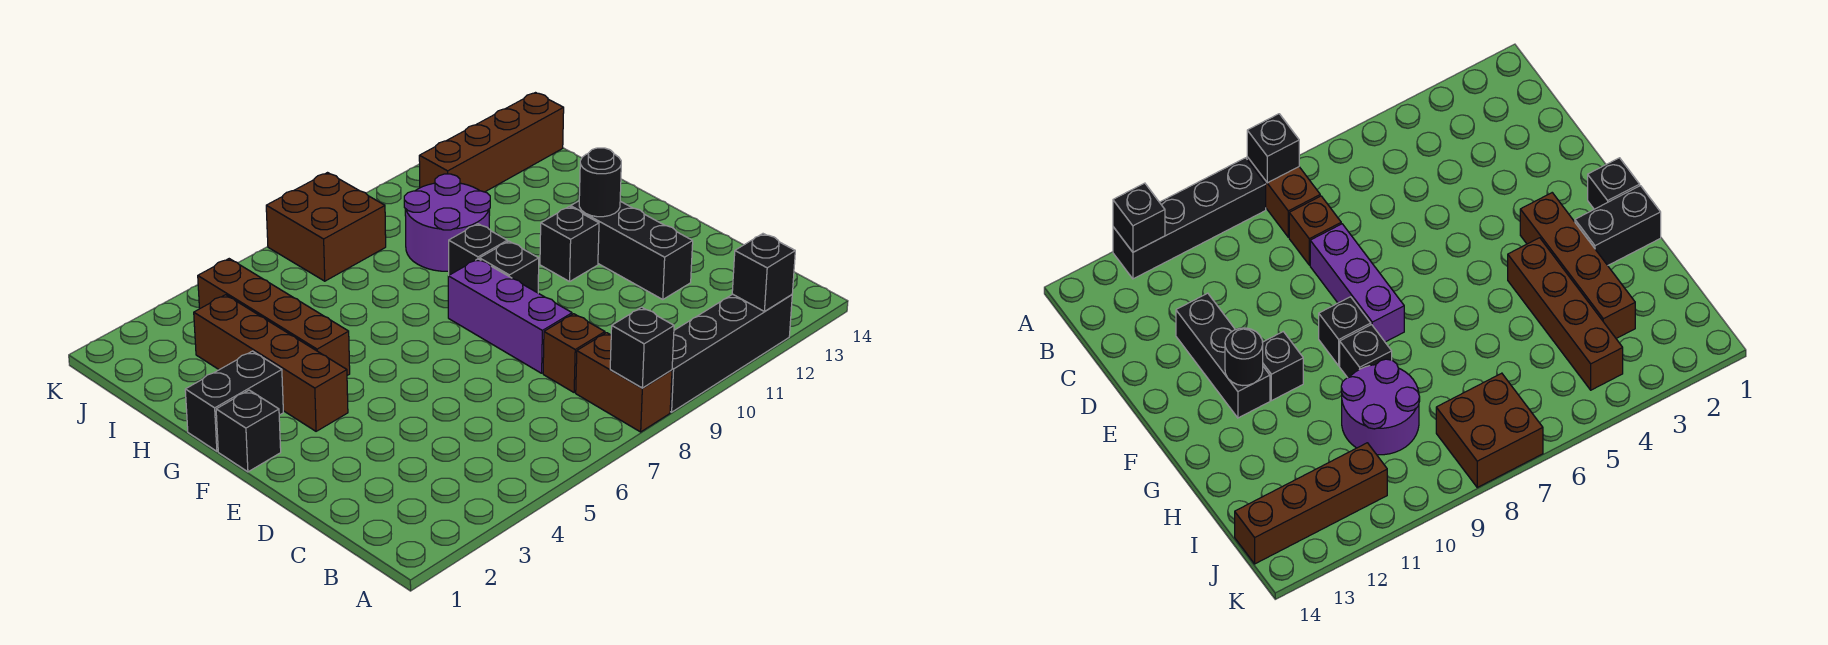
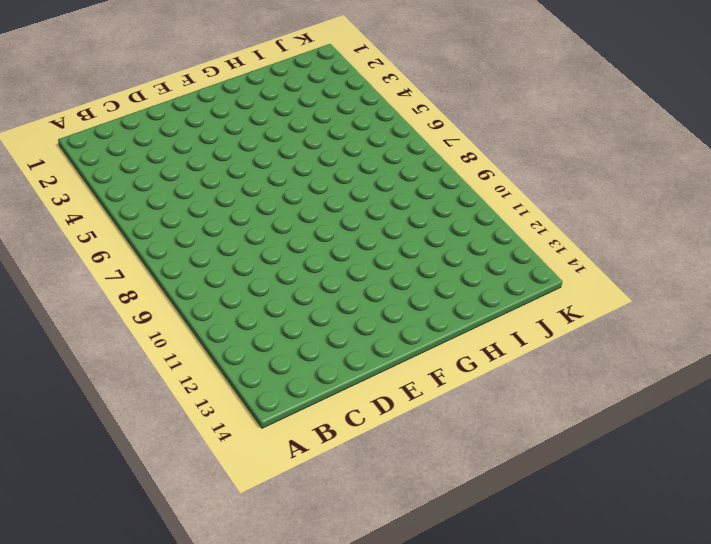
none -> brown brick A8:B8 level 1
none -> black brick A9:A12 level 1
none -> brown brick C8 level 1

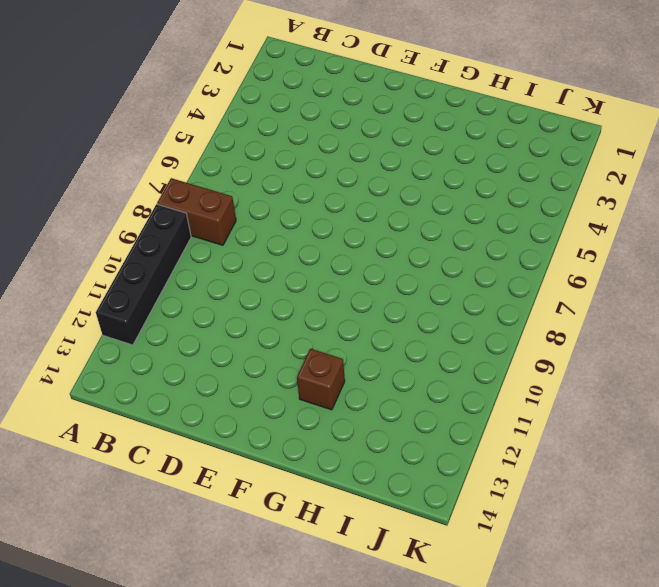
brown brick G12 level 1 -> brown brick C8 level 1
none -> purple brick D8:F8 level 1
none -> black brick D12:F12 level 1
none -> black brick F1 level 1

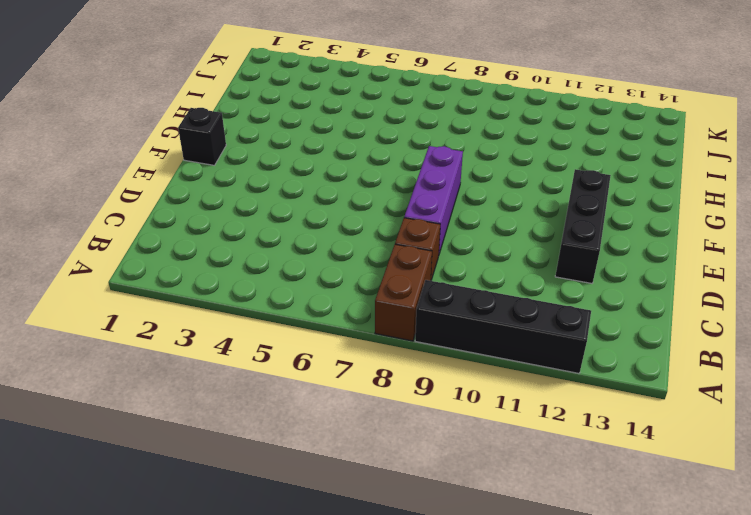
none -> brown brick F3:I3 level 1
none -> black brick F9 level 1
none -> black brick F11 level 1

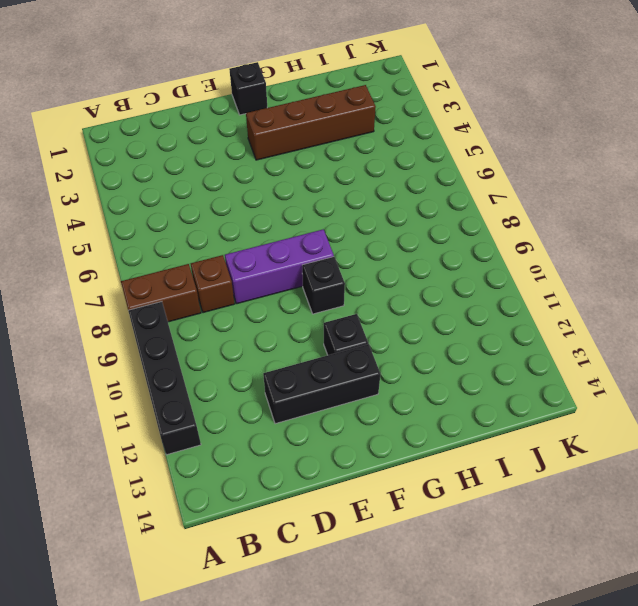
none -> black brick G1:G2 level 1
none -> brown brick G4:J4 level 1
none -> black brick G9 level 1

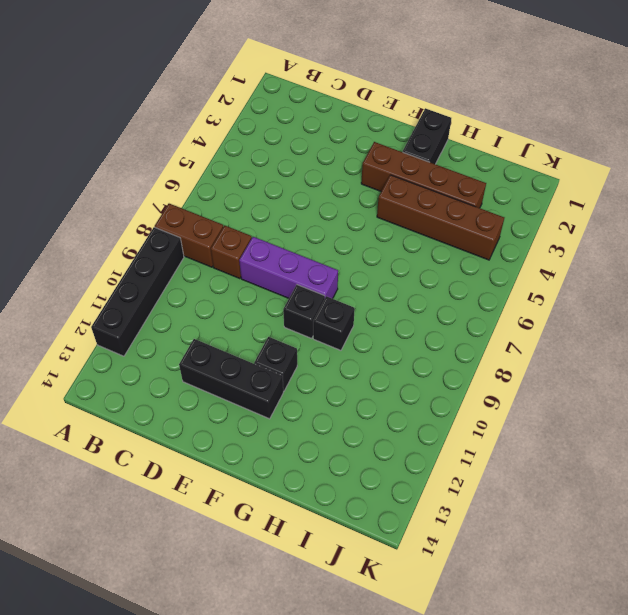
none -> black brick F1 level 1
none -> purple round brick H9:I10 level 1
none -> brown brick J7:K8 level 1

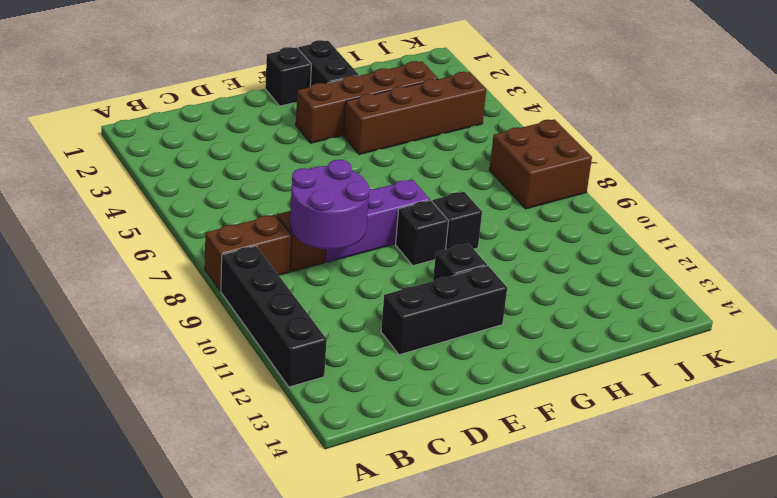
purple round brick C8:D9 level 2 -> purple round brick H9:I10 level 1
none -> brown brick J11:J14 level 1
none -> black brick A8 level 2
none -> black brick A12 level 2

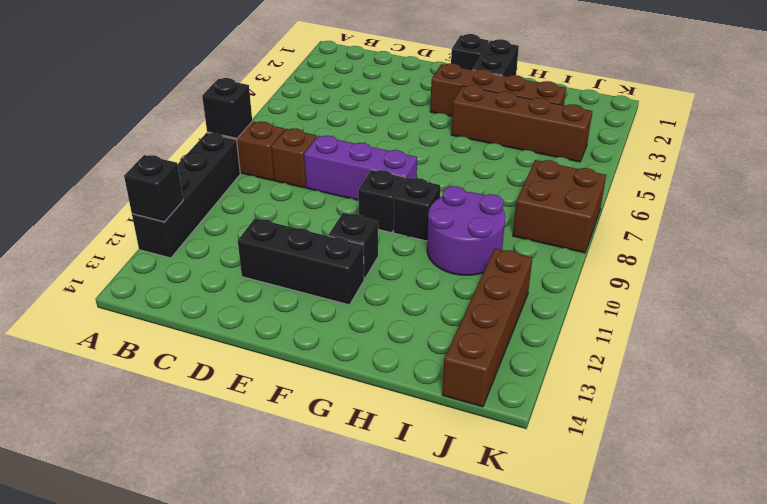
none -> black round brick F12 level 2

